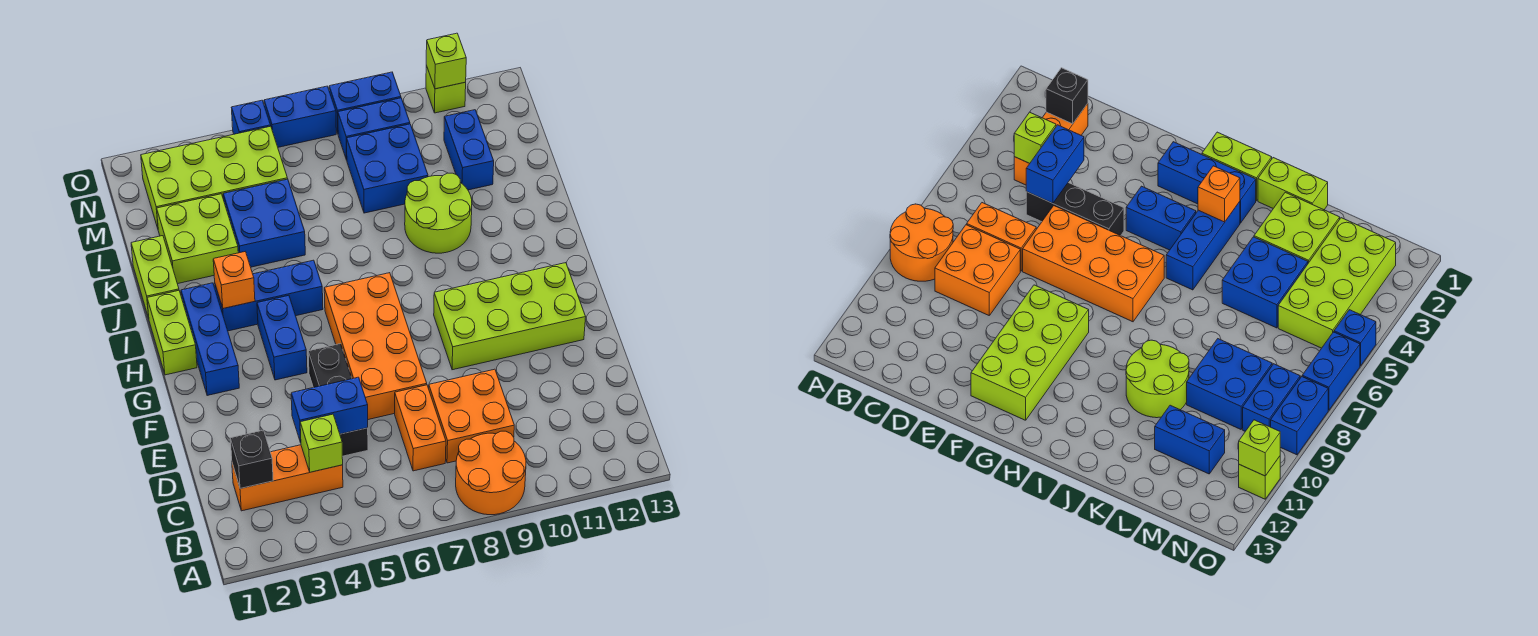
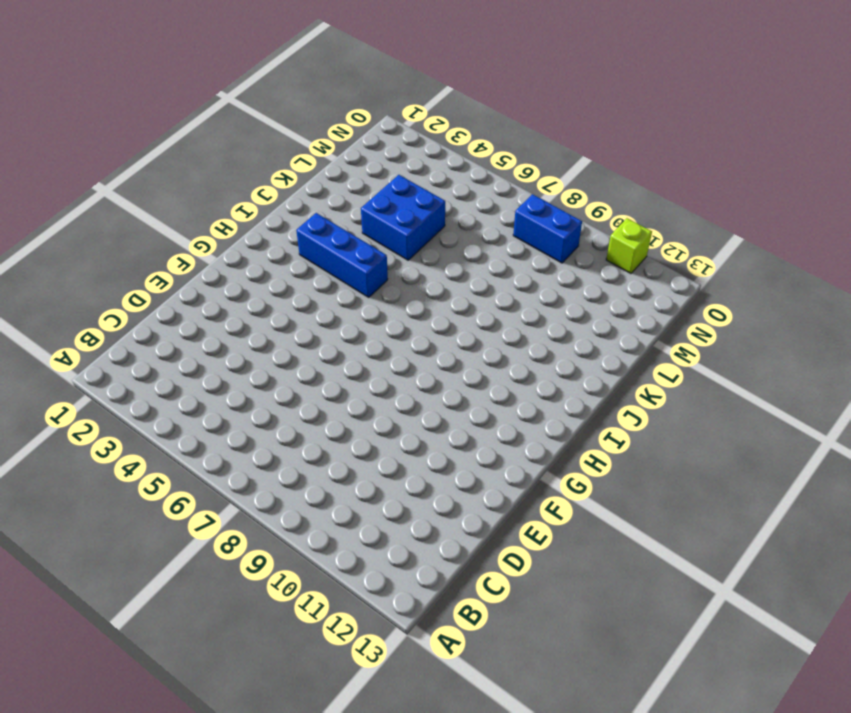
none -> orange round brick A8:B9 level 1
none -> orange brick C2:C4 level 1
none -> orange brick C7:D7 level 1

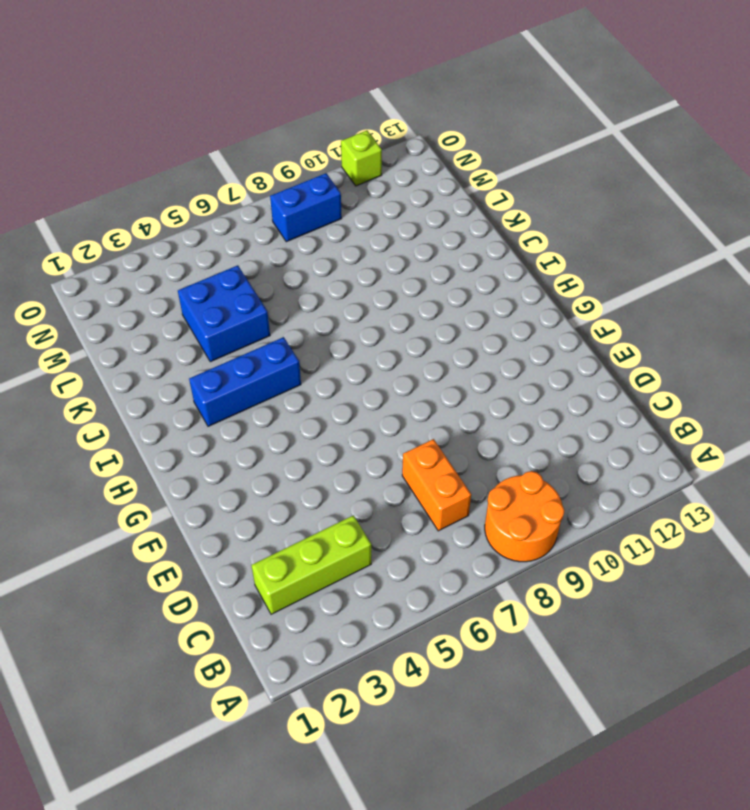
lime brick C2:C4 level 1 -> orange brick C2:C4 level 1
none -> orange brick C8:D9 level 1
none -> black brick D5:F5 level 1
none -> orange brick E6:H7 level 1

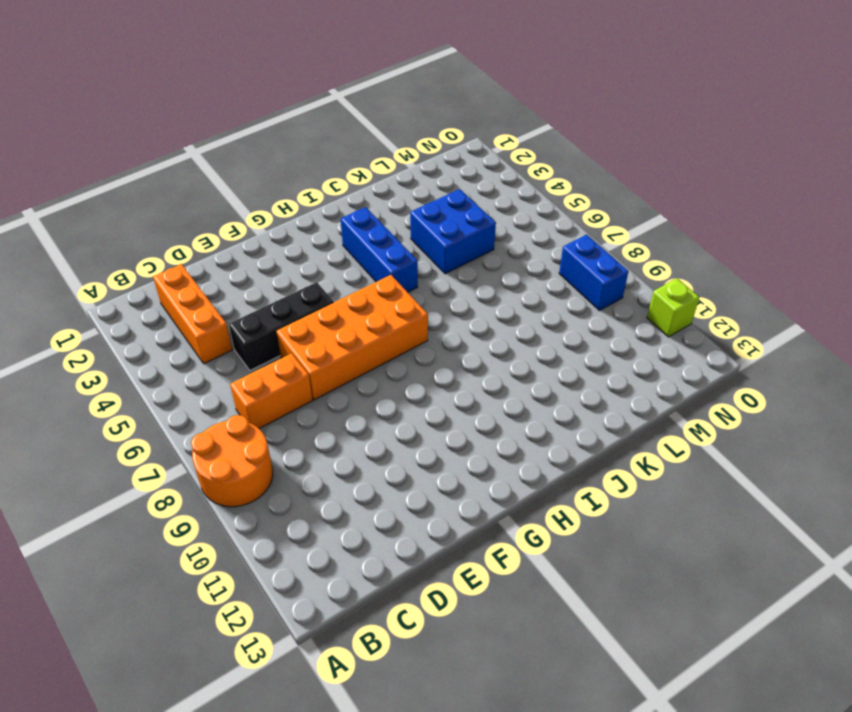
none -> orange brick C8:D9 level 1
none -> lime brick F9:G12 level 1
none -> blue brick G2:I2 level 1

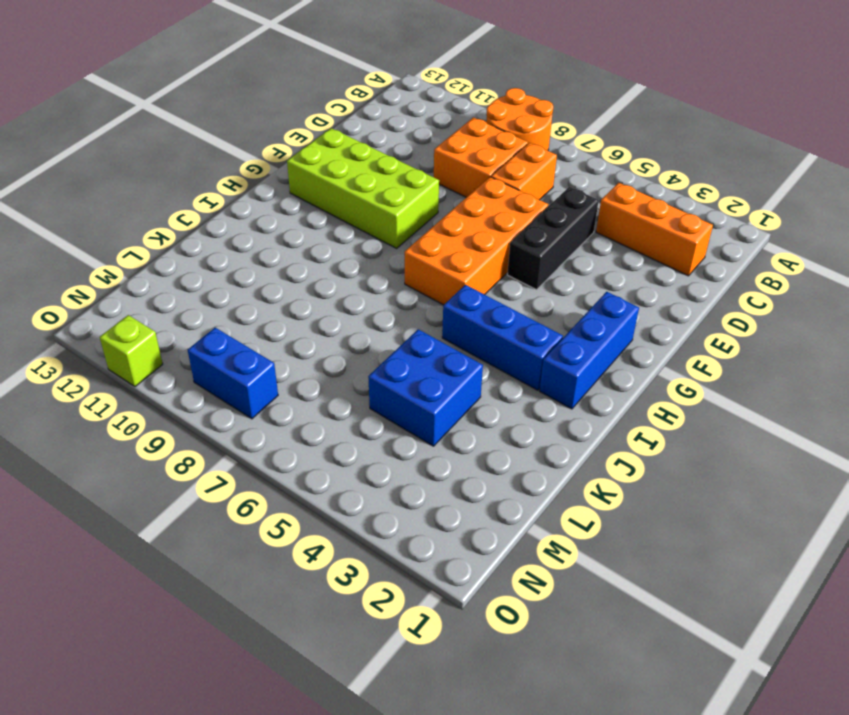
none -> blue brick G4:H4 level 1
none -> lime brick H1:I1 level 1
none -> lime brick J1:K1 level 1

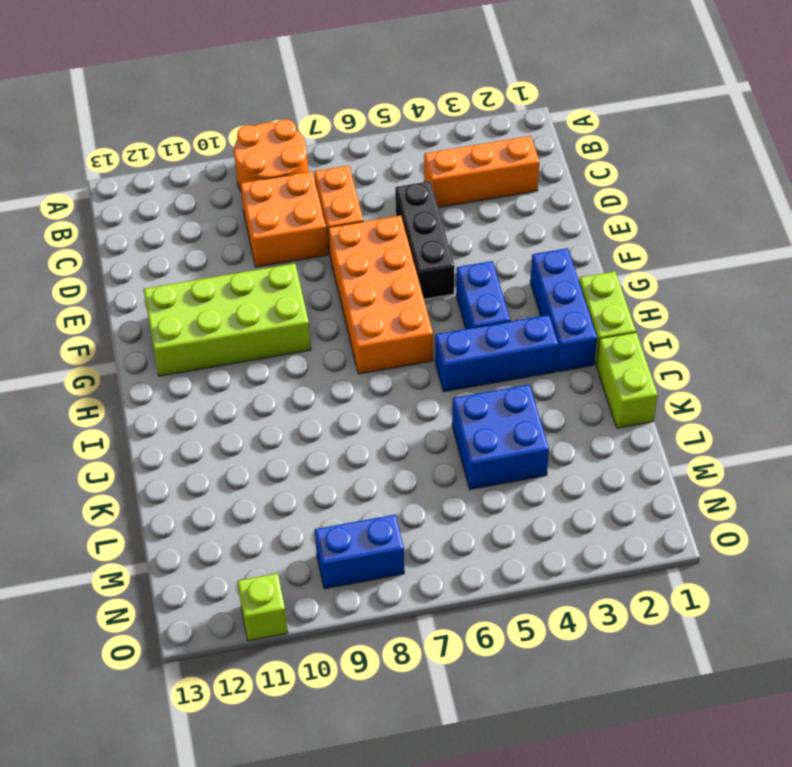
none -> lime round brick J9:K10 level 1
none -> lime brick K2:L3 level 1
none -> blue brick L8:M9 level 1

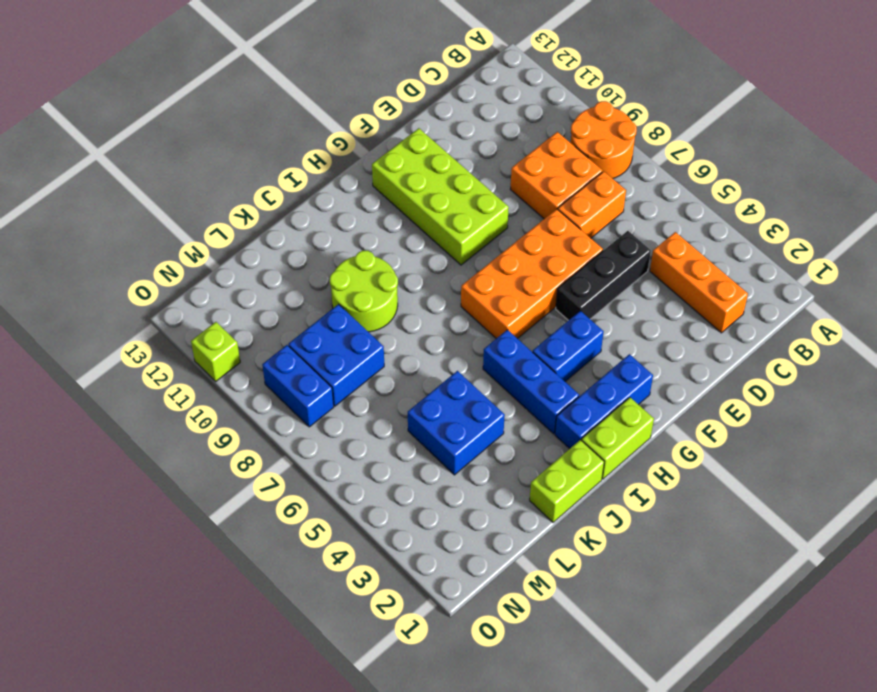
none -> lime brick K2:L3 level 1
none -> blue brick L11:M11 level 1
none -> lime brick M2:N5 level 1

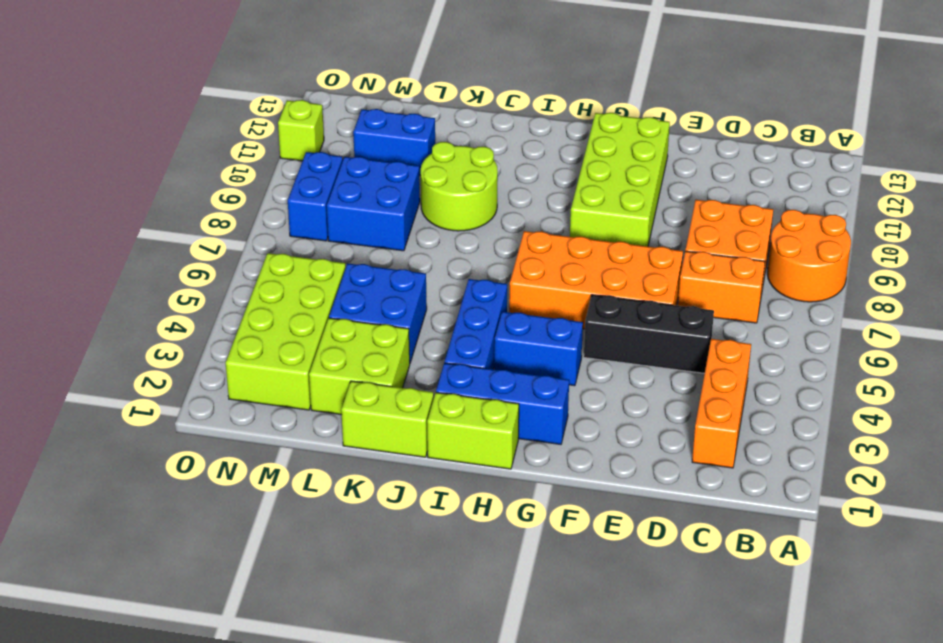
none -> blue brick O5 level 1
none -> blue brick O6:O7 level 1
none -> blue brick O8:O9 level 1

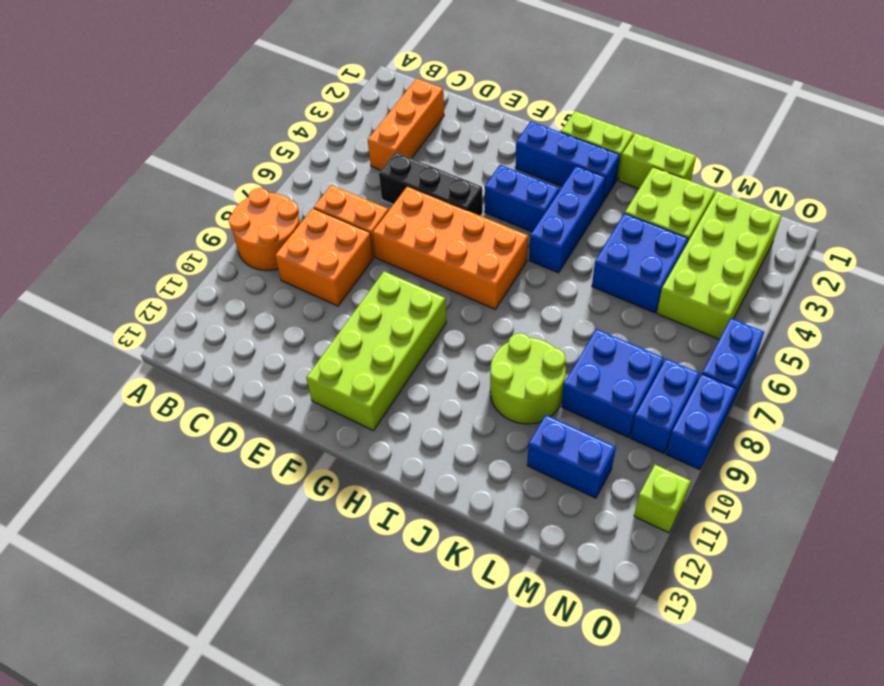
none -> blue brick O5 level 1
none -> black brick C2 level 2
none -> lime brick C4 level 2

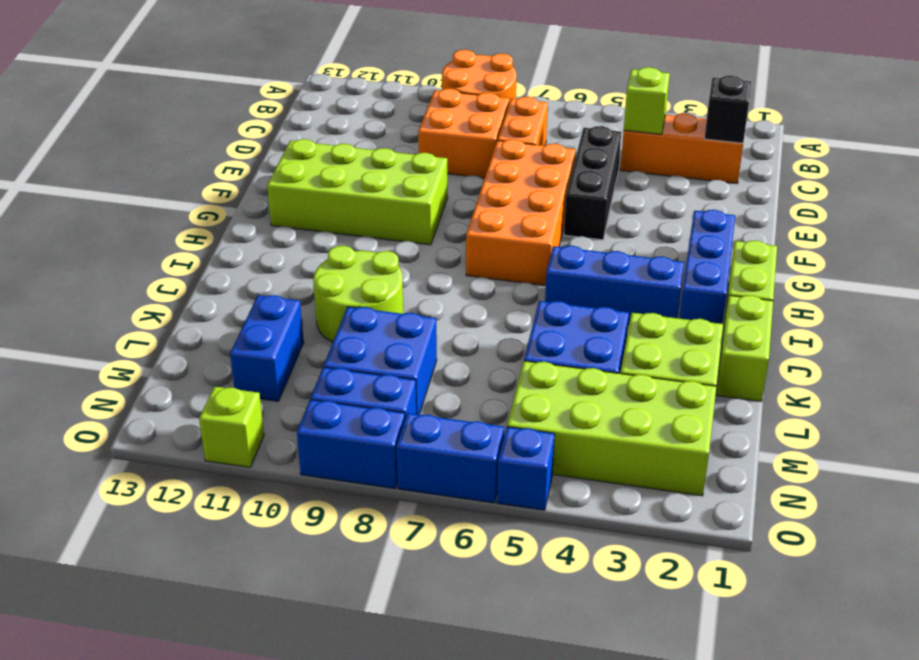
none -> blue brick G4:H4 level 1
none -> blue brick D4:D5 level 2
none -> orange brick I3 level 2

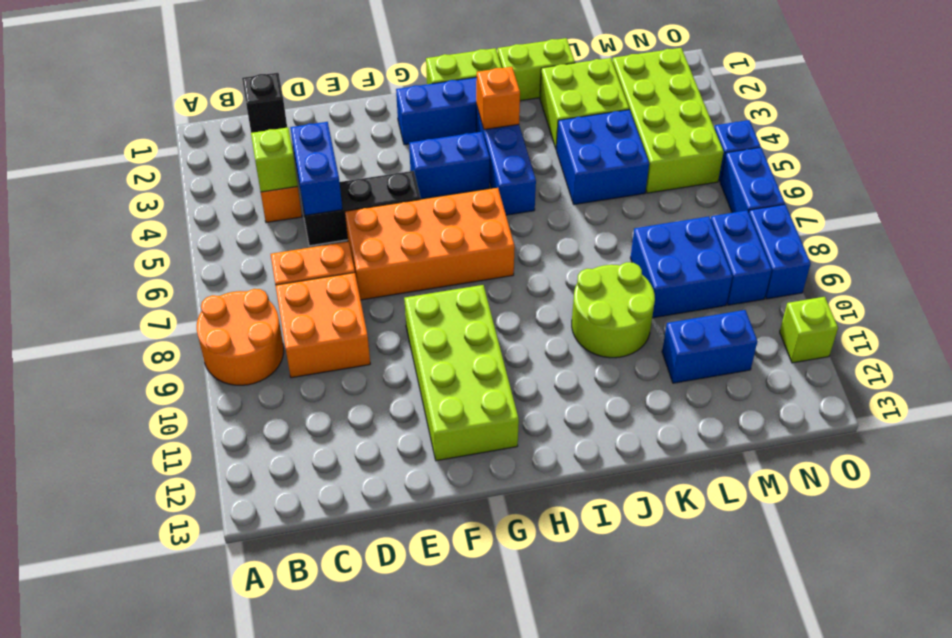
none -> lime brick O11 level 2

